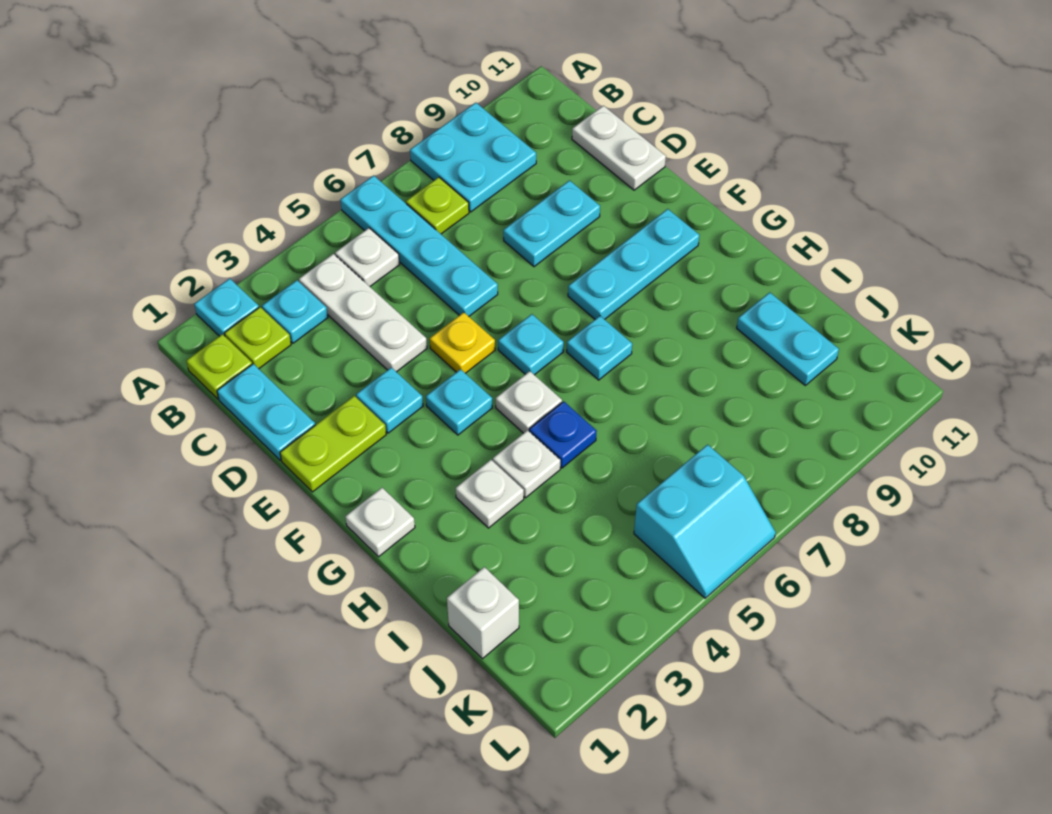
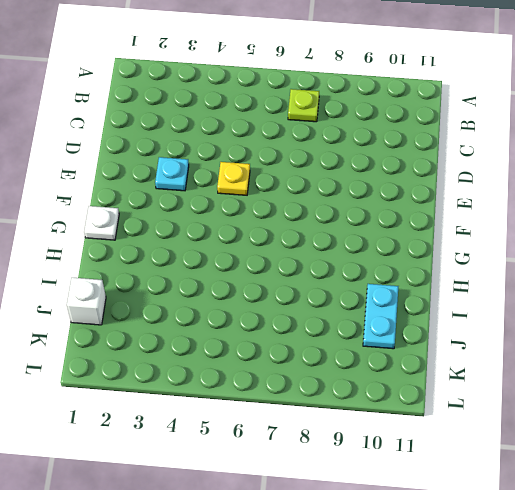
none -> cyan plate A2 level 1
none -> cyan plate A6:D6 level 1
none -> cyan plate A8:B9 level 1

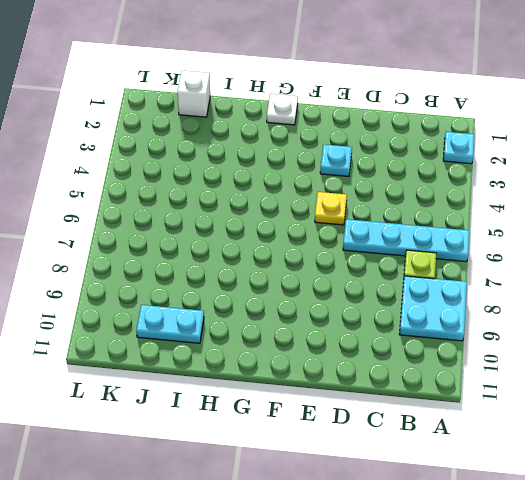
none -> lime plate B1 level 1
none -> lime plate B2 level 1
none -> cyan plate B3 level 1

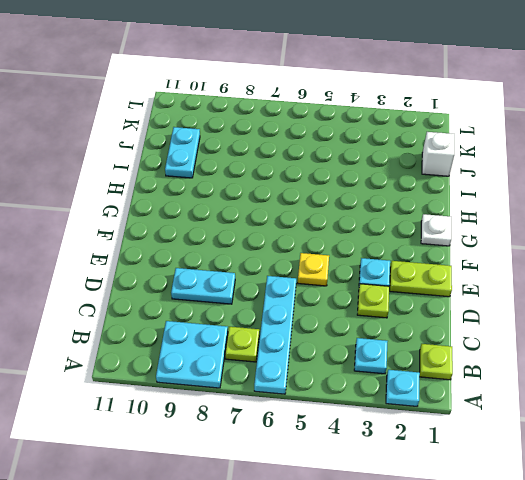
lime plate D3 level 1 -> lime plate B2 level 1
none -> white plate B4:D4 level 1
none -> white plate B5 level 1
none -> cyan plate C1:D1 level 1

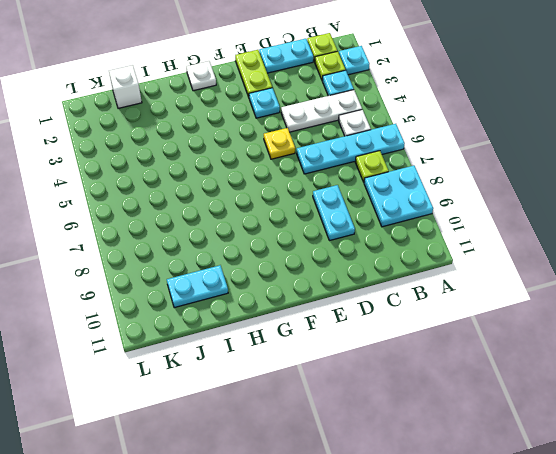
none -> white plate C11:D11 level 1
none -> cyan plate F4 level 1
none -> cyan plate F6 level 1

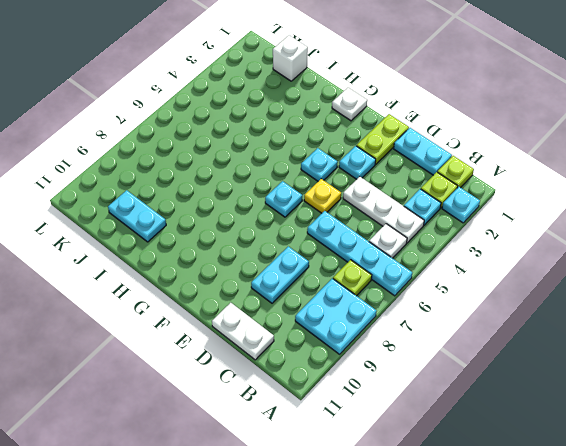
none -> cyan plate F8:F10 level 1
none -> white plate G5 level 1
none -> cyan plate G7 level 1

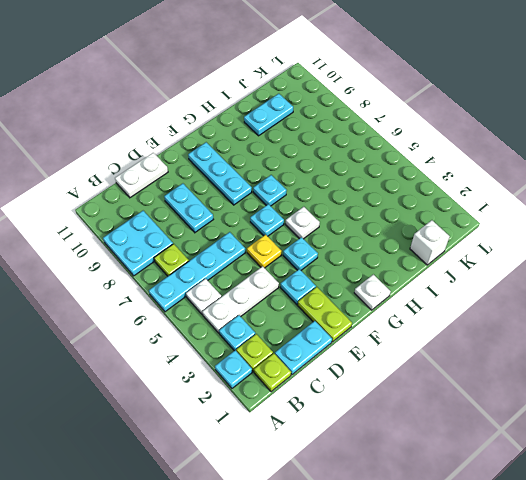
none -> white plate H3 level 1
none -> white plate H4 level 1
none -> blue plate H5 level 1

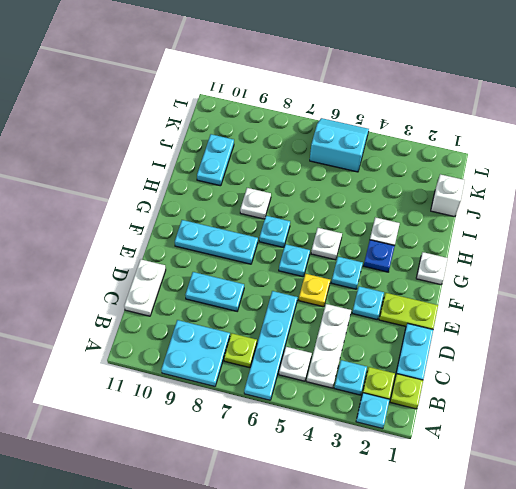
blue plate G3 level 1 -> blue plate H5 level 1
white plate H8 level 1 -> white plate H4 level 1

